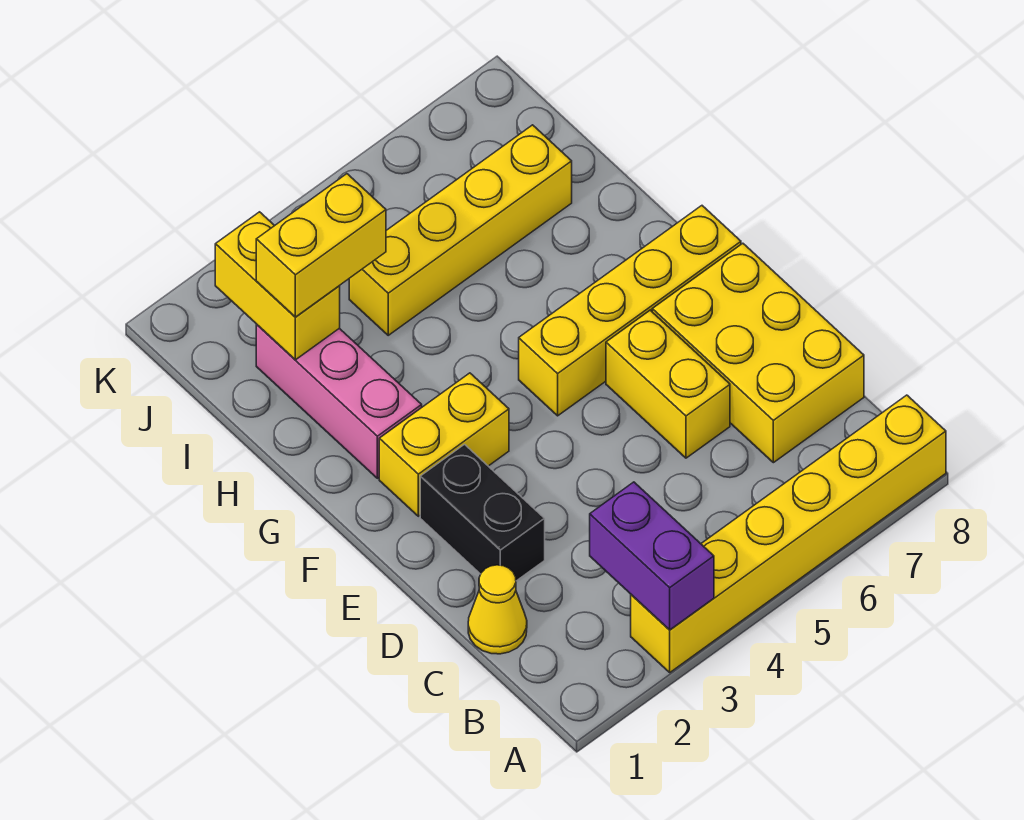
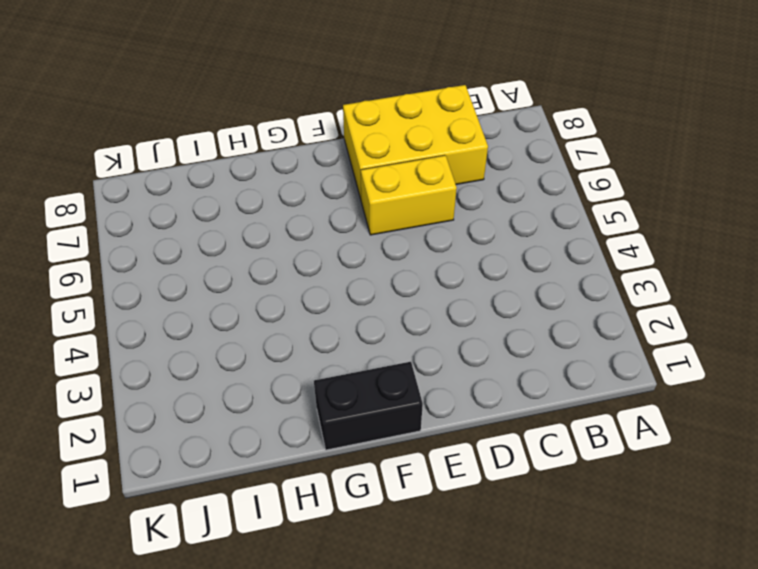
black brick F1:G1 level 1 -> black brick D2:E2 level 1
none -> yellow brick A3:A8 level 1
none -> yellow cone C1 level 1
none -> yellow brick F2:F3 level 1

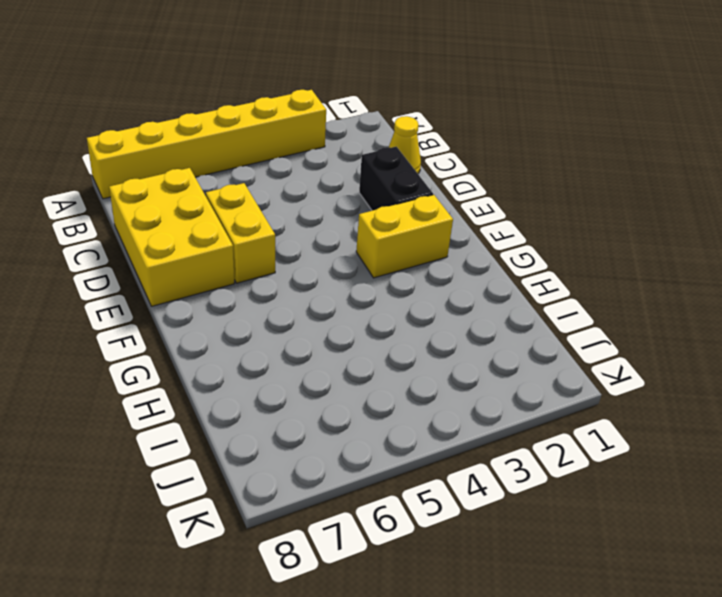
none -> yellow brick F5:F8 level 1
none -> pink brick G2:I2 level 1
none -> yellow brick I4:I7 level 1

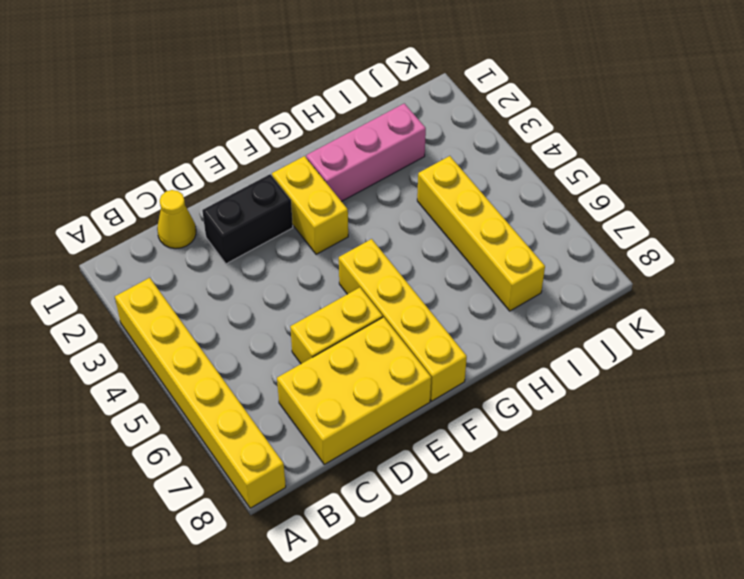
none -> purple brick A3:B3 level 2
none -> yellow brick I2:J2 level 2
none -> yellow brick I2:I3 level 3

